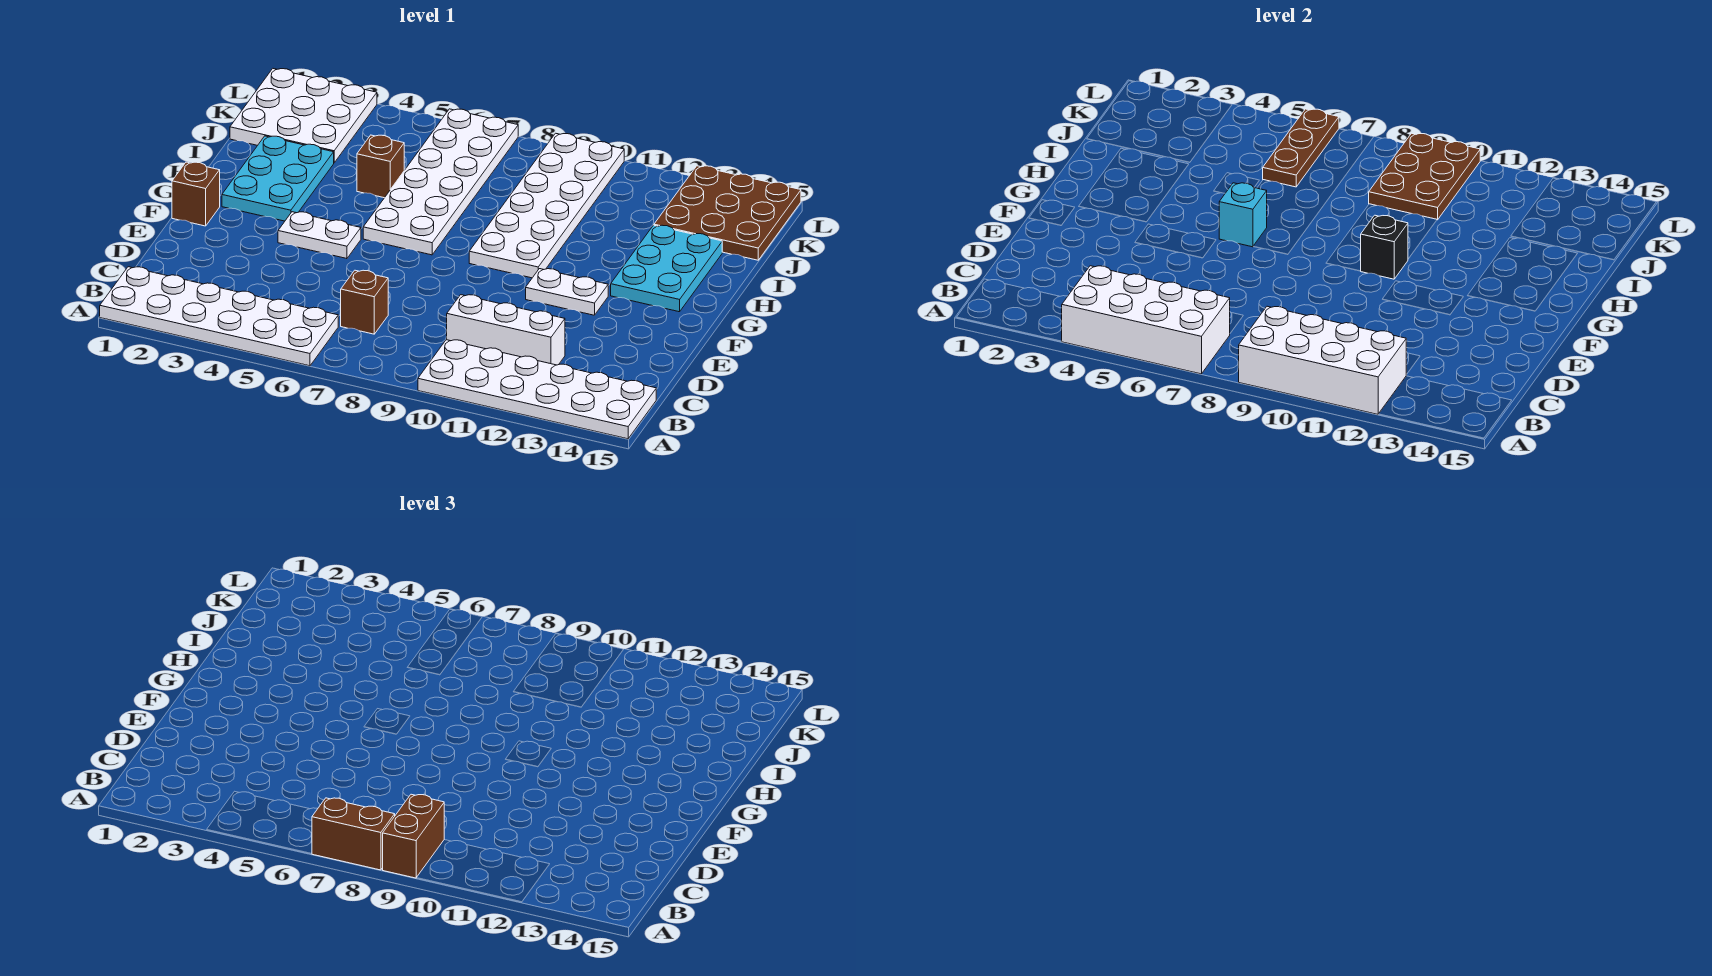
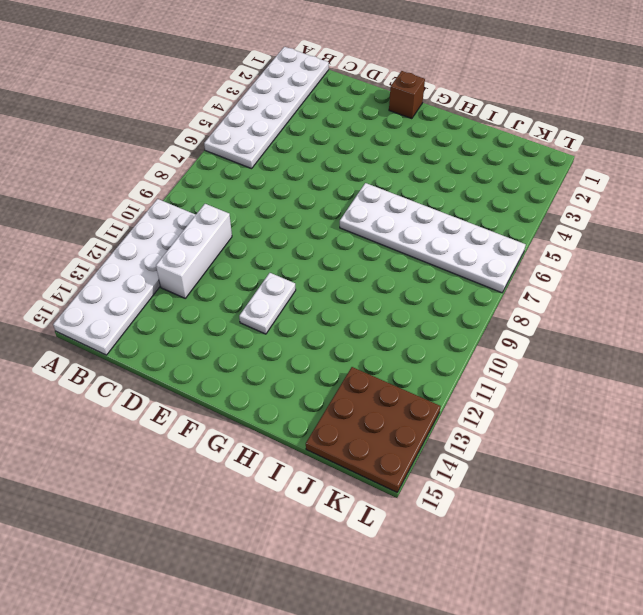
none -> brown brick C7 level 1
none -> white plate F4:F5 level 1
none -> cyan plate G2:I3 level 1

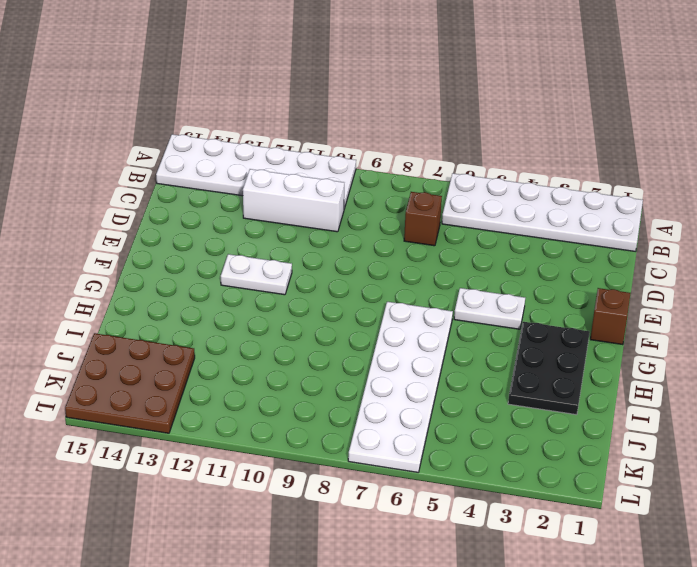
black plate G2:I3 level 1 -> cyan plate G2:I3 level 1
none -> white plate G9:L10 level 1
none -> cyan plate G13:I14 level 1
none -> brown brick I5 level 1

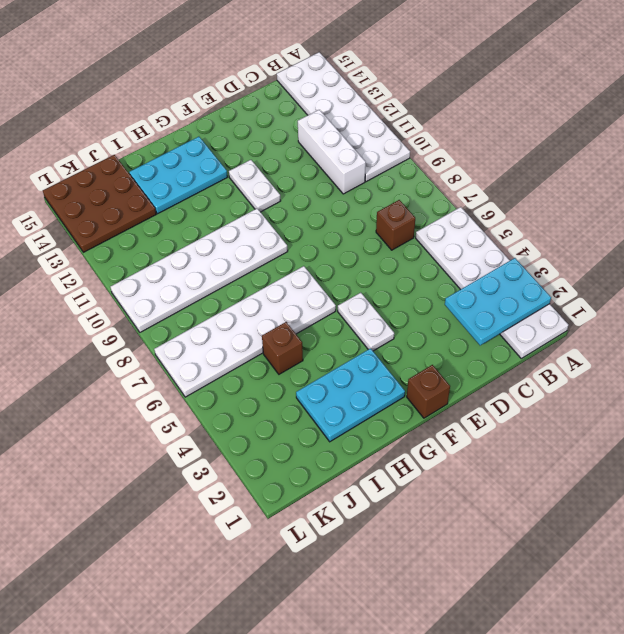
cyan plate A2:C3 level 2 -> none
none -> white plate J1:L3 level 1
none -> white brick A4:B7 level 2
none -> white brick A9:B12 level 2

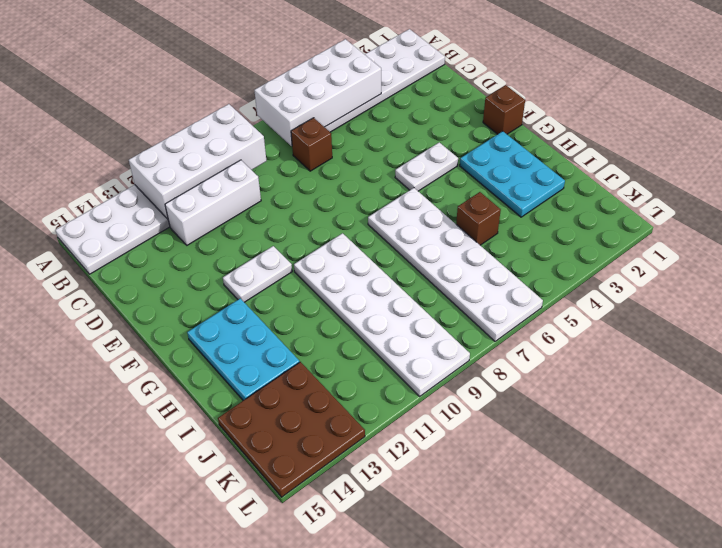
none -> white plate J1:L3 level 1
none -> cyan brick G6 level 2
none -> black brick G10 level 2

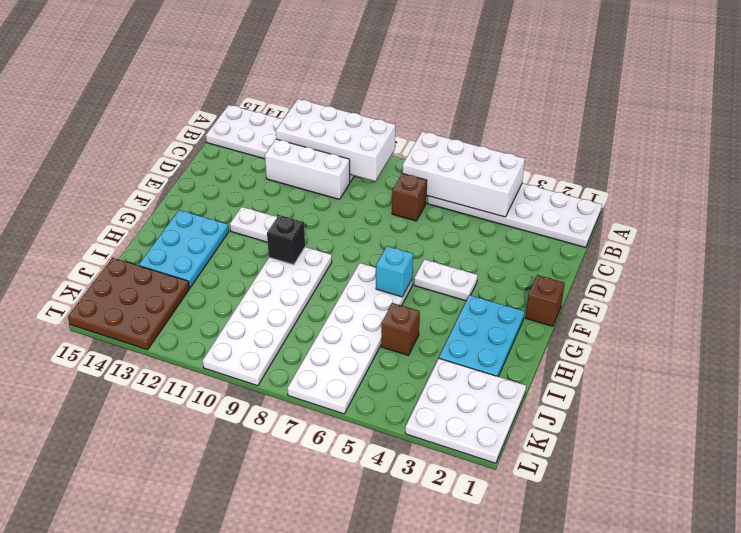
none -> brown plate J6:L6 level 2
none -> brown plate J9:L10 level 2
none -> brown brick A7:A8 level 3

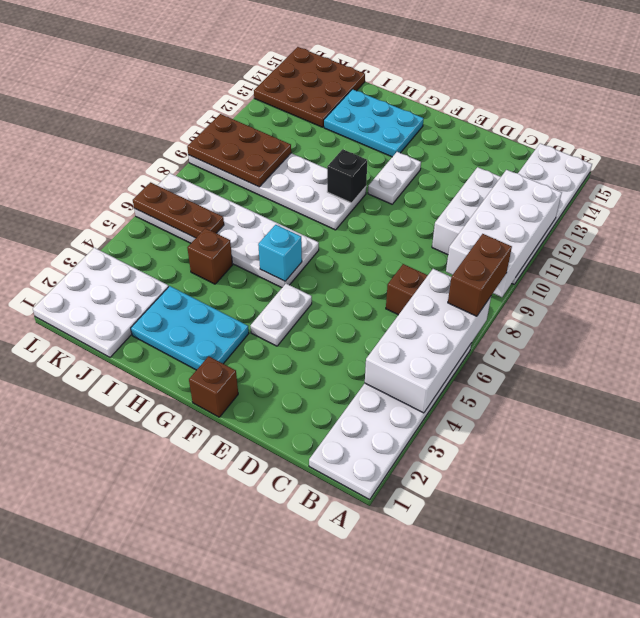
none -> brown brick A9:B9 level 3

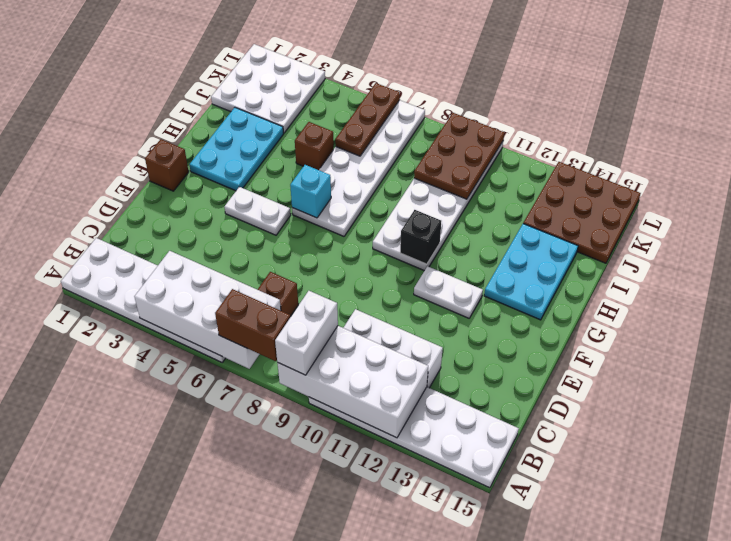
white brick A9:B9 level 3 -> brown brick A9:B9 level 3

